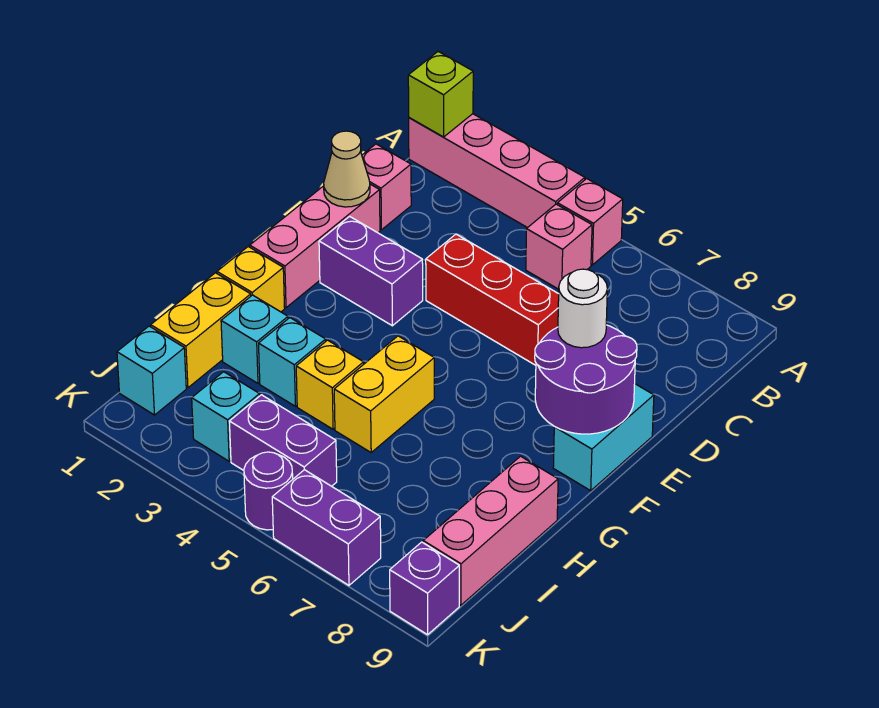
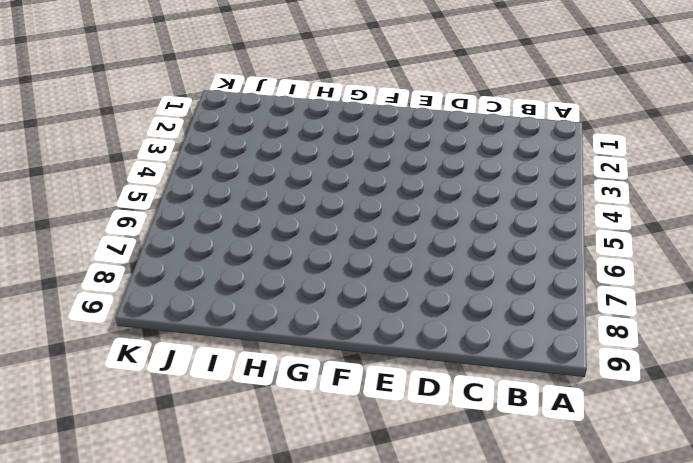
none -> pink brick A1:A4 level 1
none -> pink brick A5 level 1
none -> pink brick B5 level 1

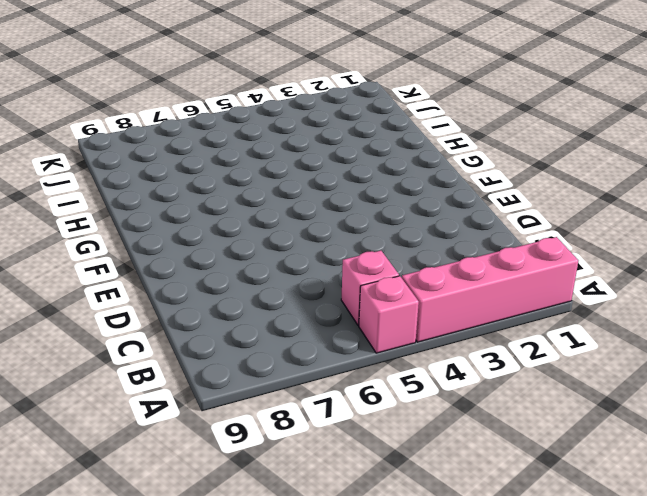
none -> pink brick C1 level 1
none -> pink brick D1:F1 level 1
none -> red brick D4:D6 level 1

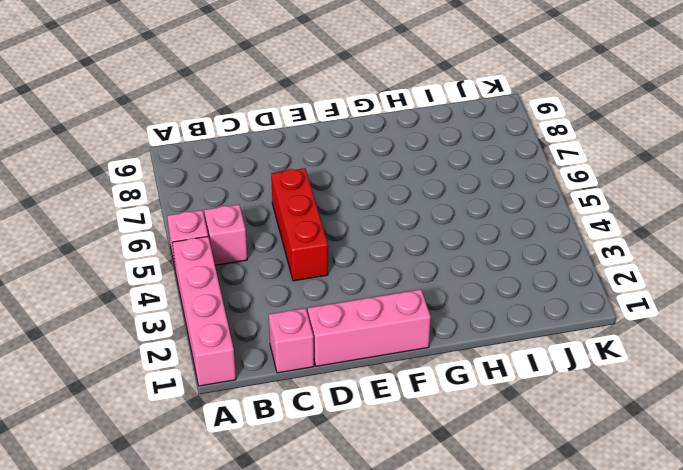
none -> purple brick E2:E3 level 1
none -> cyan brick E9:F9 level 1
none -> yellow brick G1 level 1

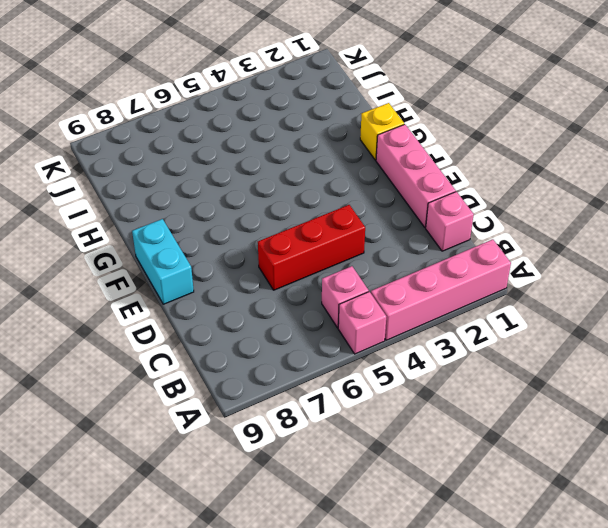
none -> purple brick E2:E3 level 1
none -> yellow brick G5:H5 level 1
none -> yellow brick H1:I1 level 1

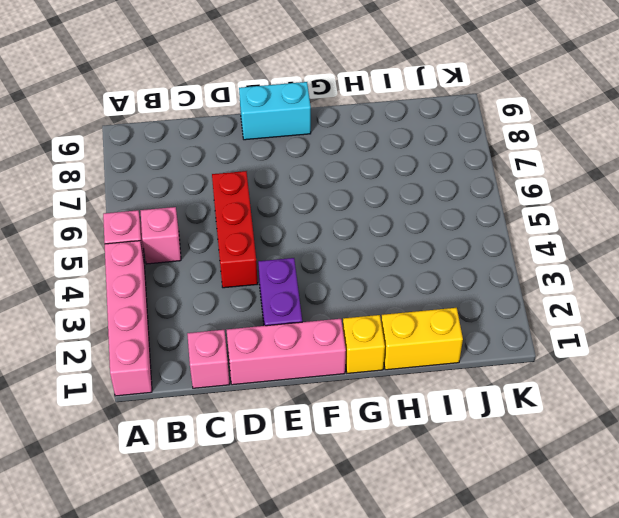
none -> yellow brick G5:H5 level 1
none -> cyan brick H2 level 1
none -> cyan brick H3 level 1

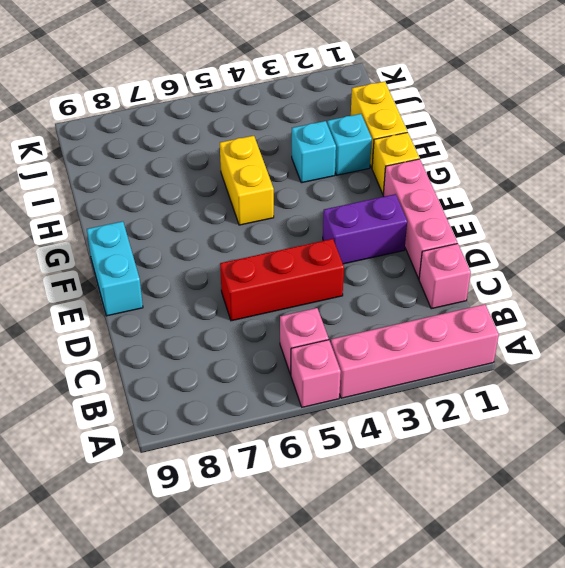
none -> yellow brick H4 level 1
none -> pink brick H9:J9 level 1
none -> cyan brick J1 level 1

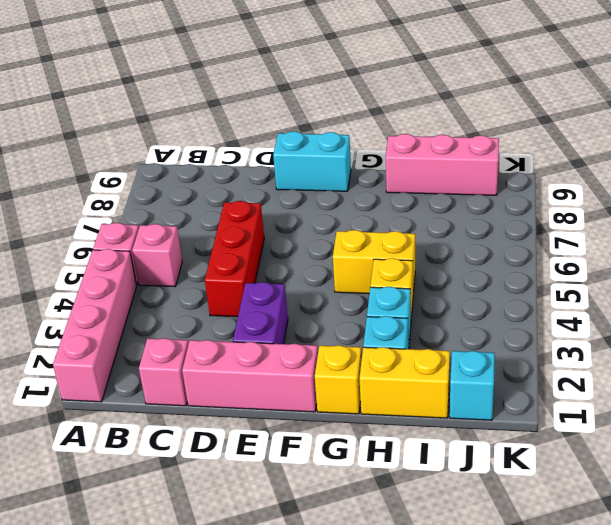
none -> cyan brick J3 level 1
none -> purple brick J4:J5 level 1
none -> purple round brick K5 level 1

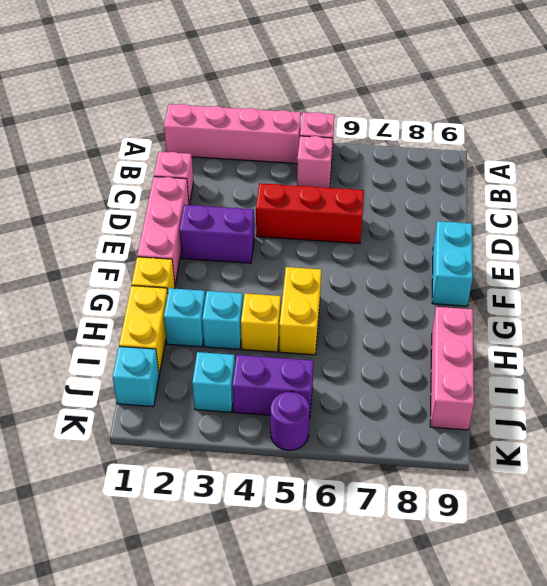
none -> purple brick K6:K7 level 1
none -> purple brick K9 level 1
none -> lime brick A1 level 2

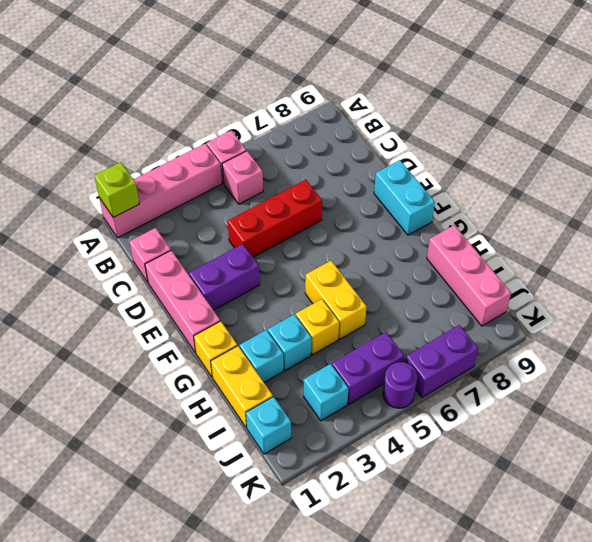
none -> purple brick K9 level 1
none -> tan cone D1 level 2
none -> purple round brick E8:F9 level 2

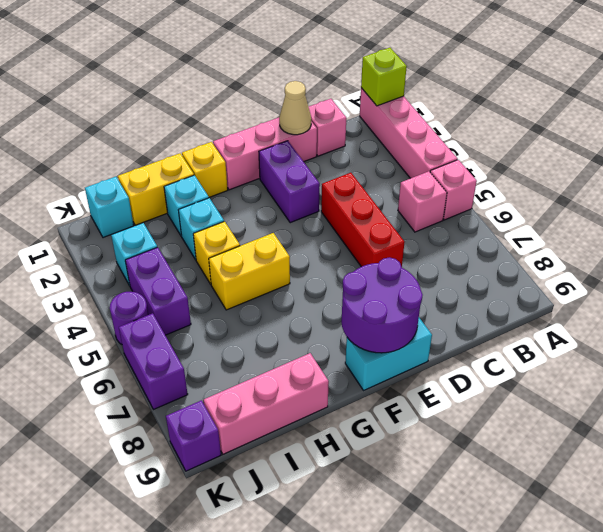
none -> white round brick E8 level 3

